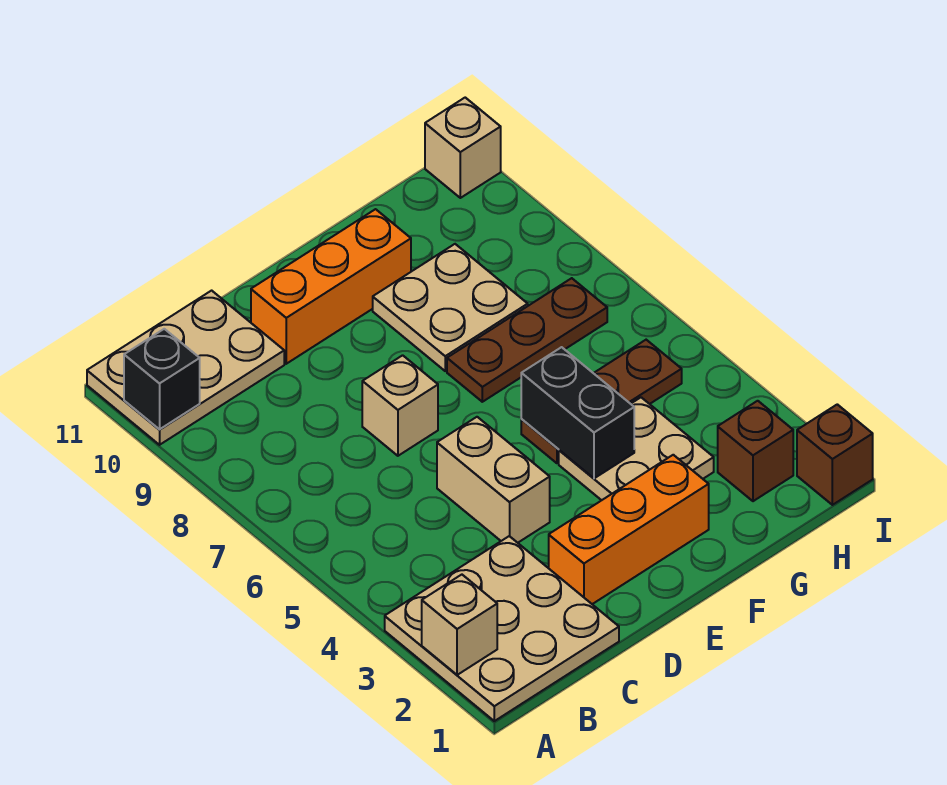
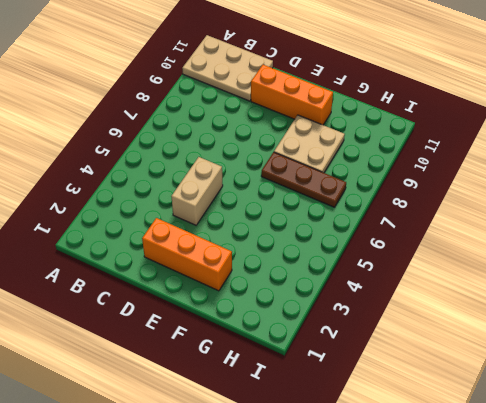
none -> tan plate A1:C3 level 1
none -> tan brick D7 level 1
none -> tan plate F3:G4 level 1

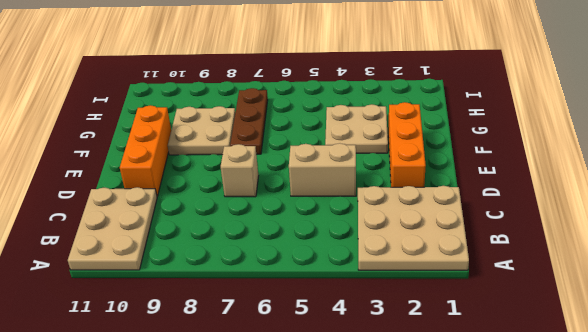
none -> brown plate F5:H5 level 1
none -> brown brick H2 level 1
none -> brown brick I1 level 1

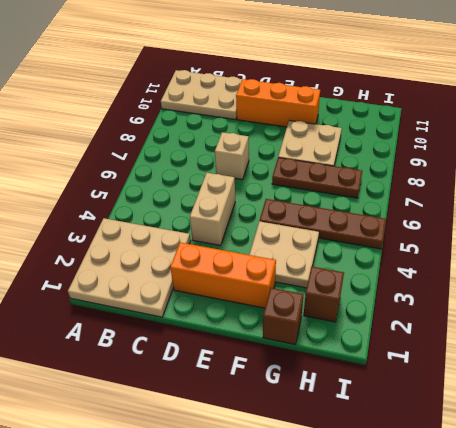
brown plate F5:I5 level 1 -> brown plate F5:H5 level 1
brown brick G1 level 1 -> brown brick I1 level 1
none -> tan brick I11 level 1
none -> tan brick A2 level 2
none -> black brick A10 level 2

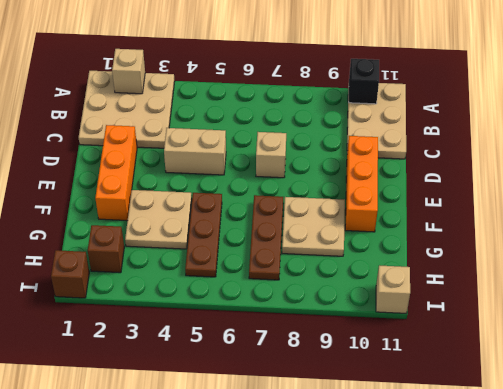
none -> black brick F4:F5 level 2

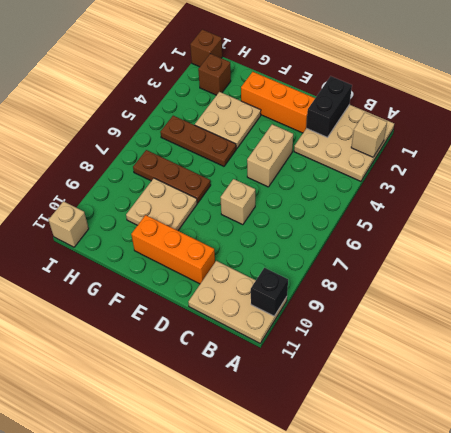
black brick C1:C2 level 2 -> black brick F4:F5 level 2

